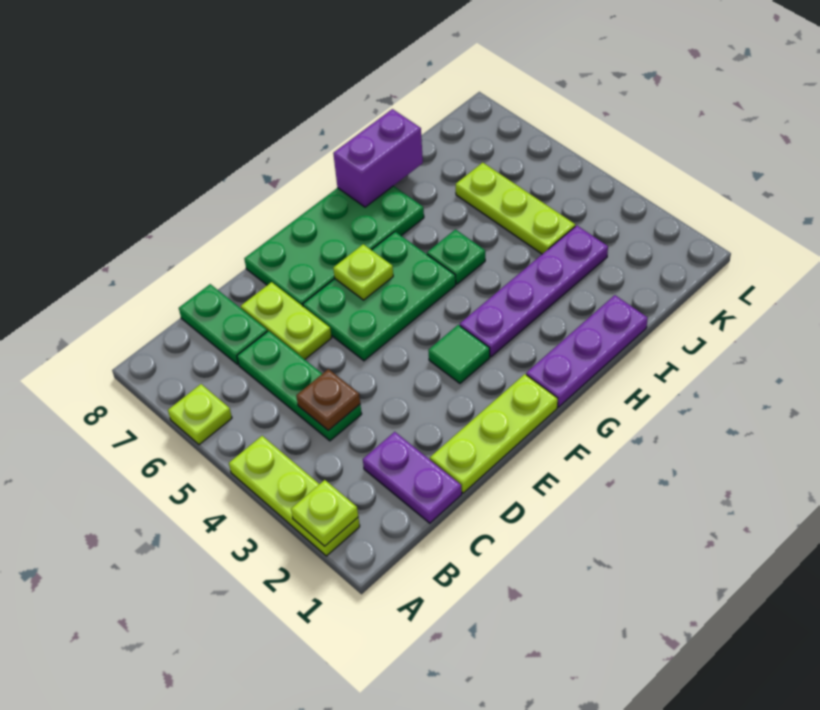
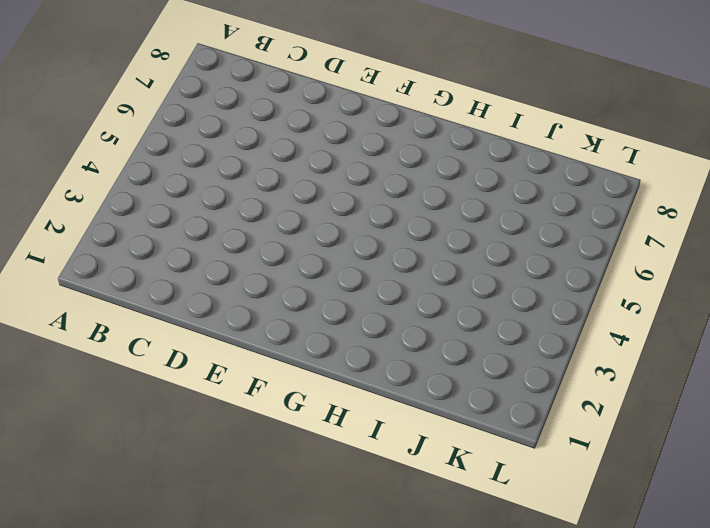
none -> lime plate A2:A4 level 1
none -> lime plate A6 level 1
none -> purple plate C1:C2 level 1

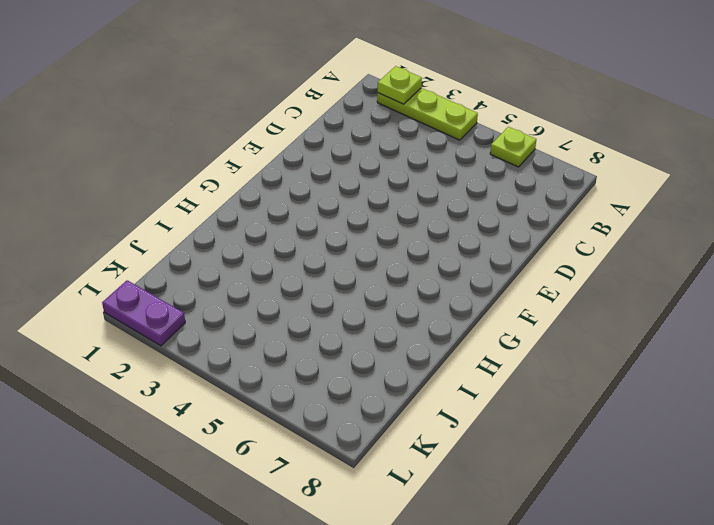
purple plate L1:L2 level 1 -> purple plate C1:C2 level 1
none -> green plate C4:C6 level 1
none -> green plate C7:C8 level 1
none -> lime plate D1:F1 level 1

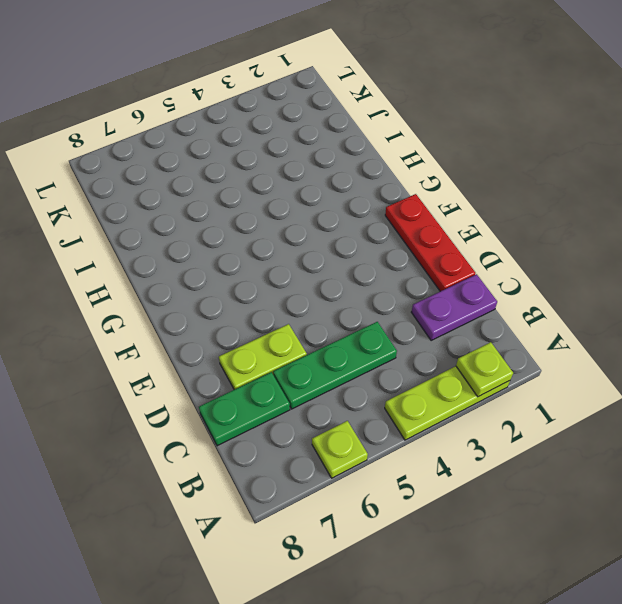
red plate D1:F1 level 1 -> lime plate D1:F1 level 1
none -> green plate E5:G6 level 1
none -> green plate E7:H8 level 1
none -> green tile F3 level 1

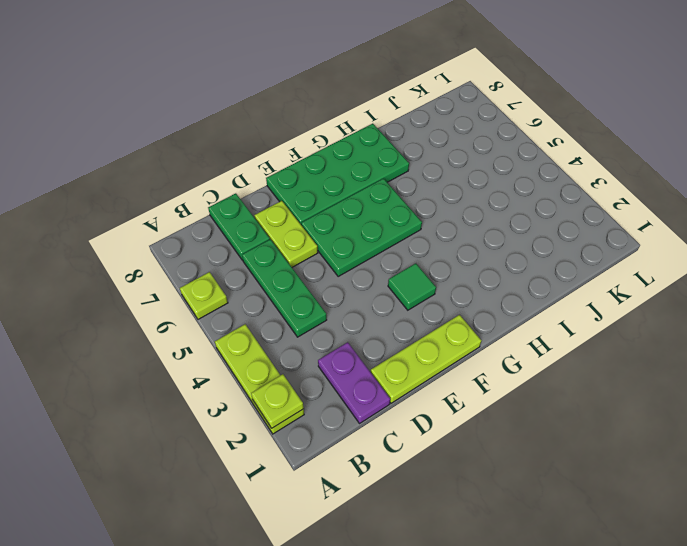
none -> purple plate G1:I1 level 1
none -> purple plate G3:J3 level 1
none -> green plate H5 level 1

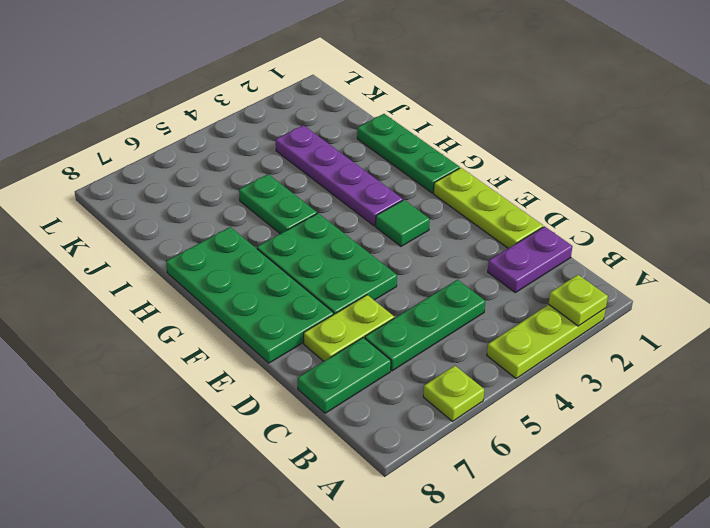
green plate G1:I1 level 1 -> purple plate G1:I1 level 1
green plate H5:I5 level 1 -> green plate H5 level 1
none -> lime plate J4:J6 level 1
none -> brown plate C4 level 2
none -> lime plate F6 level 2

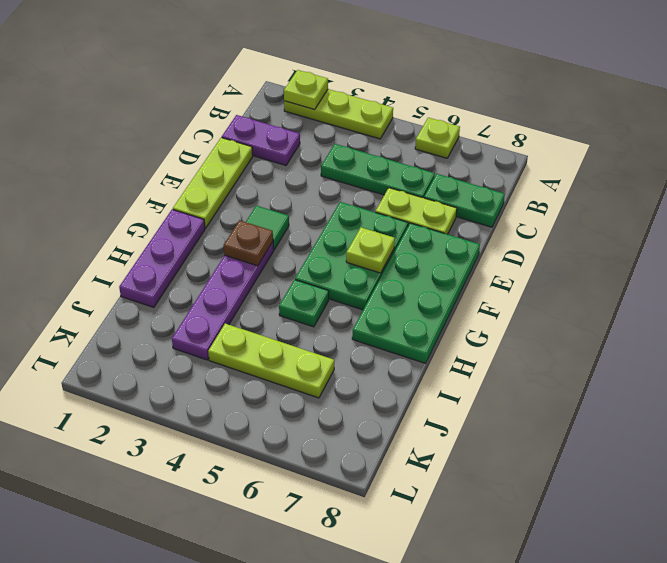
brown plate G3 level 2 -> brown plate C4 level 2
none -> purple brick H8:I8 level 2

